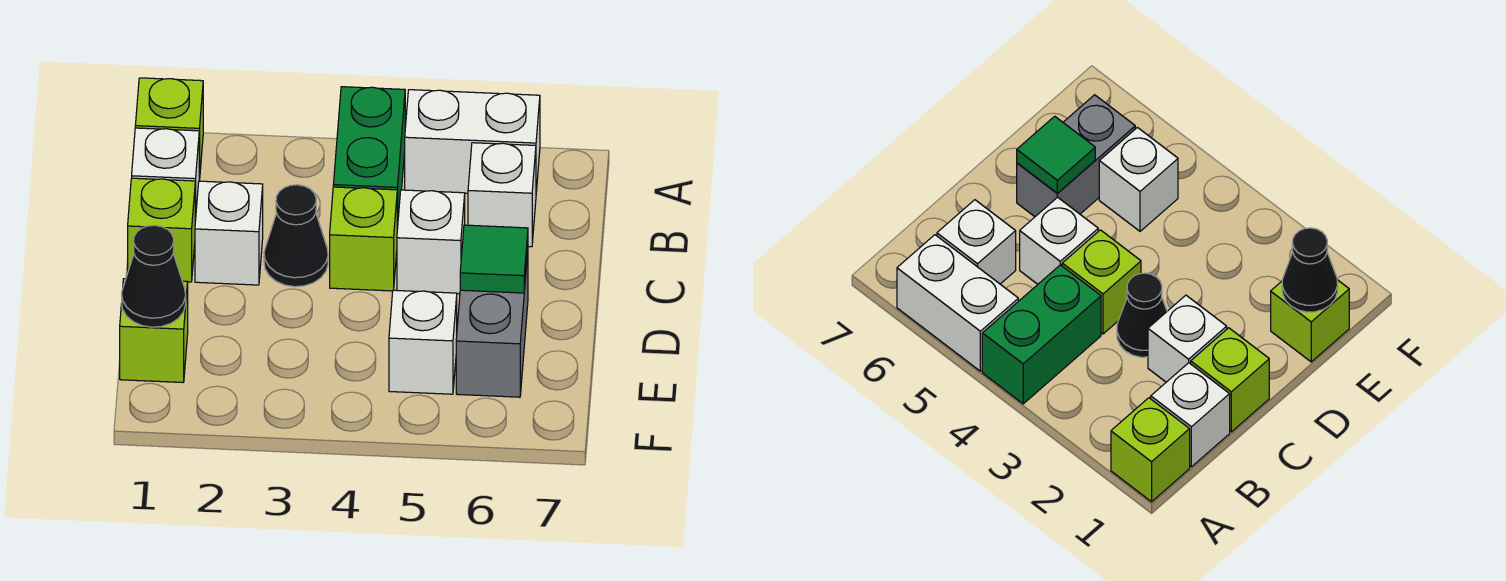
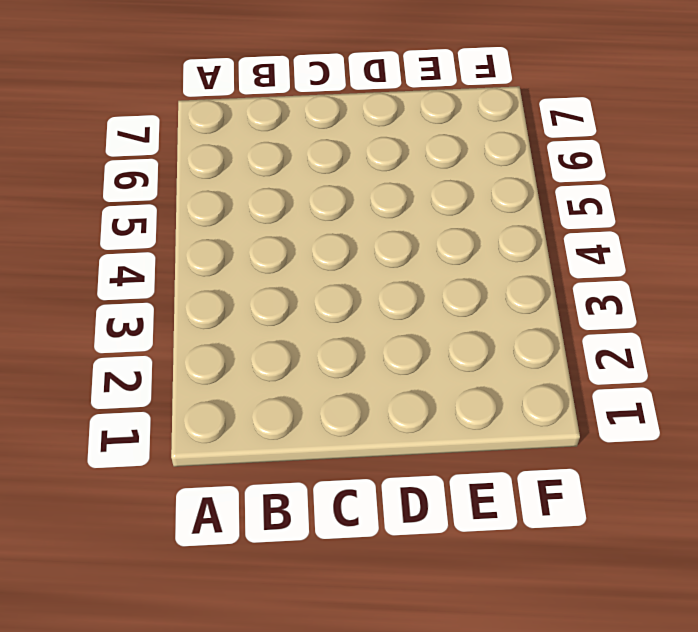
none -> lime brick A1 level 1
none -> green brick A4:B4 level 1
none -> white brick A5:A6 level 1

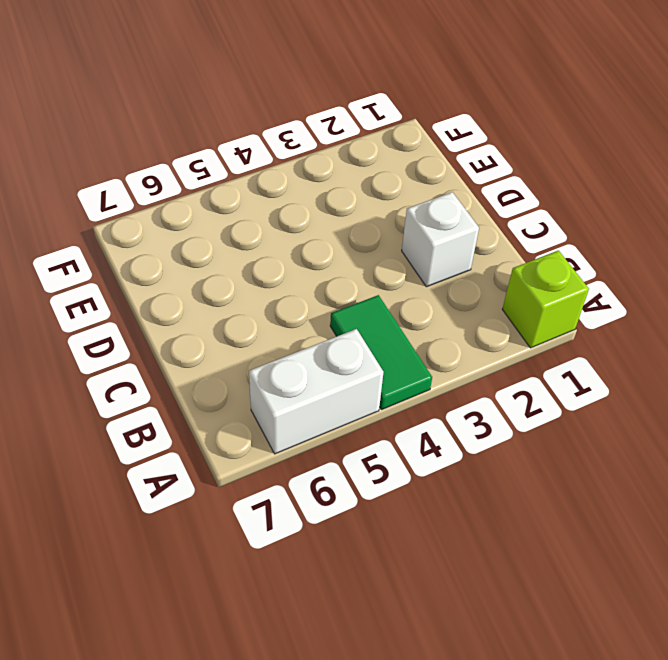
green tile A4:B4 level 1 -> green brick A4:B4 level 1
none -> white brick B1 level 1
none -> white brick B6 level 1
none -> lime brick C1 level 1

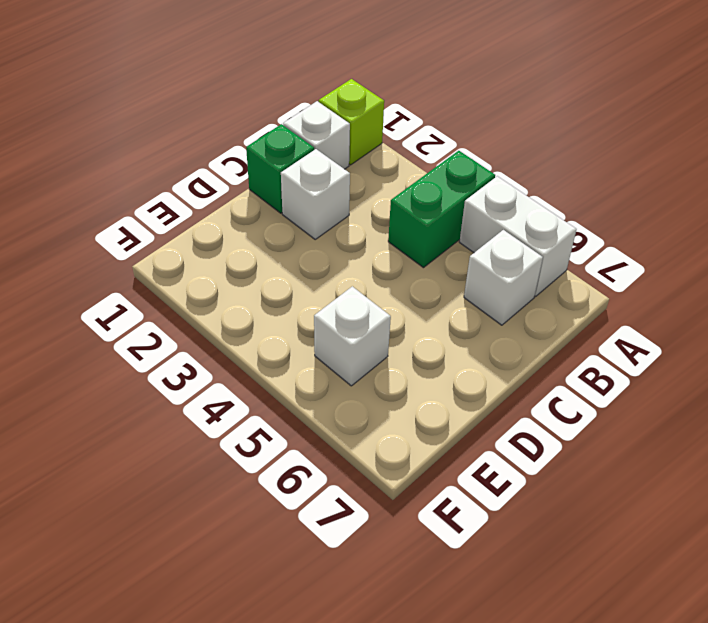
green brick C1 level 1 -> lime brick C1 level 1
none -> black cone C3 level 1
none -> lime brick C4 level 1
none -> white brick C5 level 1

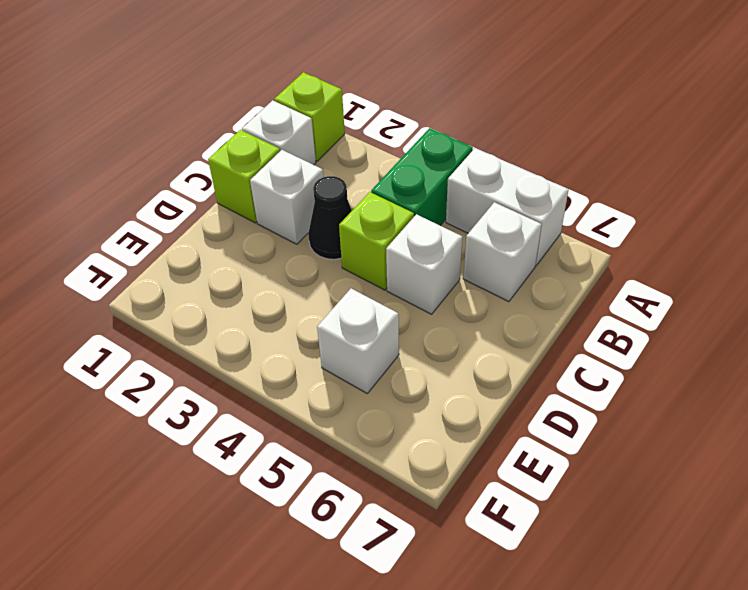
none -> grey brick D6:E6 level 1
none -> lime brick E1 level 1
none -> green tile D6 level 2

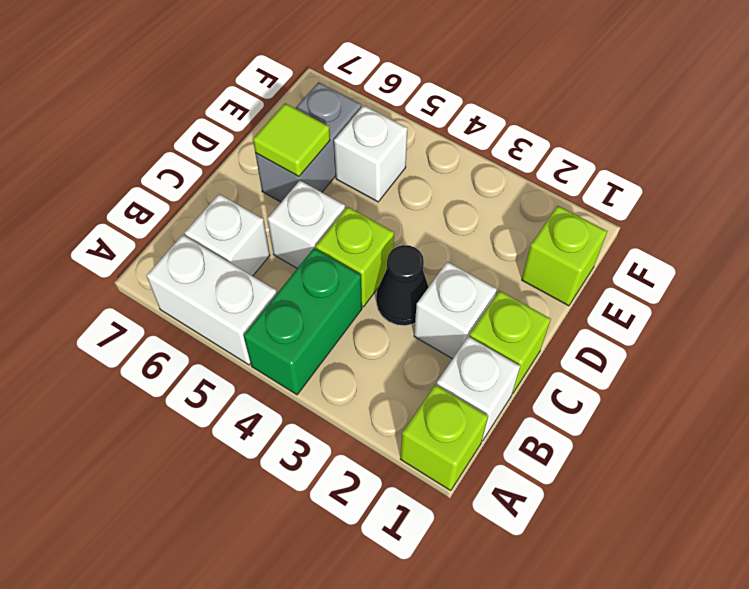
lime tile D6 level 2 -> green tile D6 level 2
none -> black cone E1 level 2

